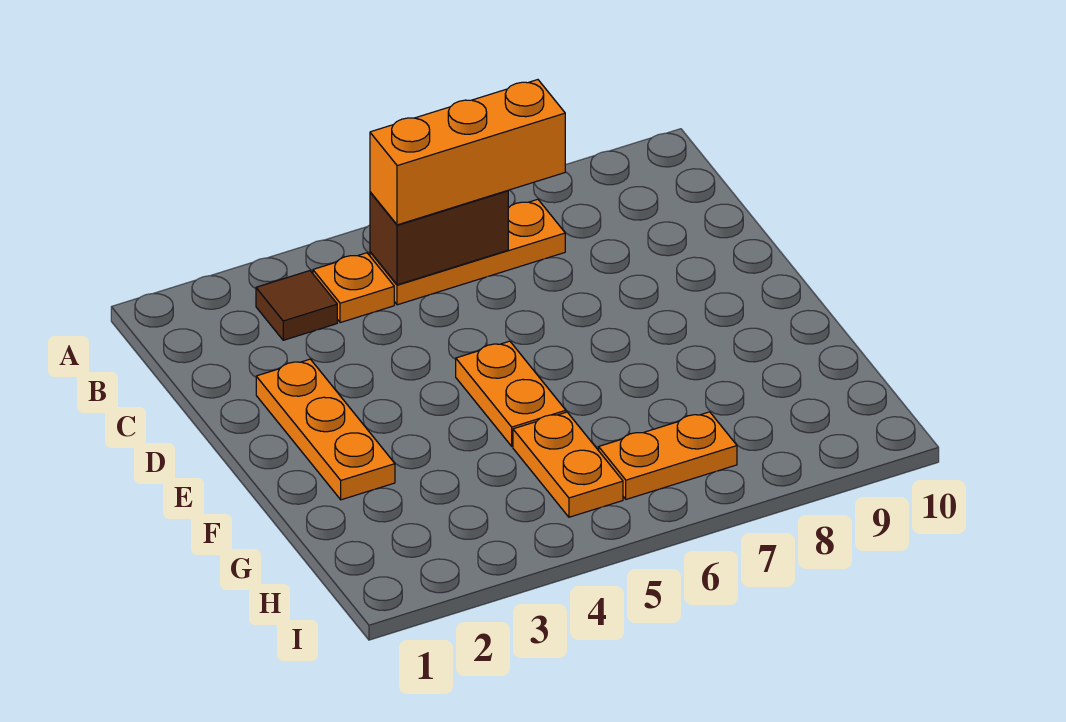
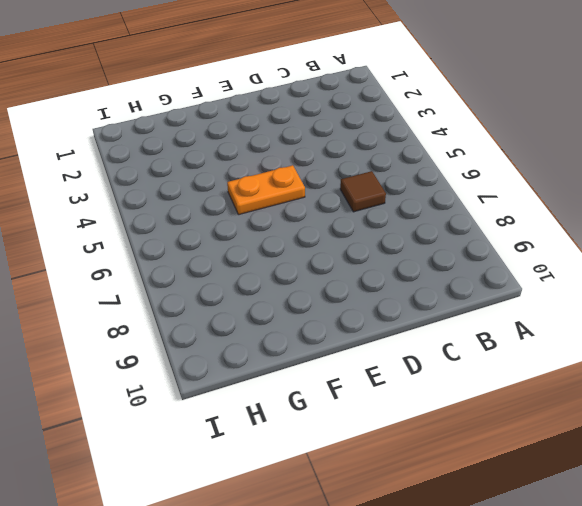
brown tile C6 level 1 -> brown tile B3 level 1
none -> orange plate B4 level 1
none -> orange plate B5:B7 level 1

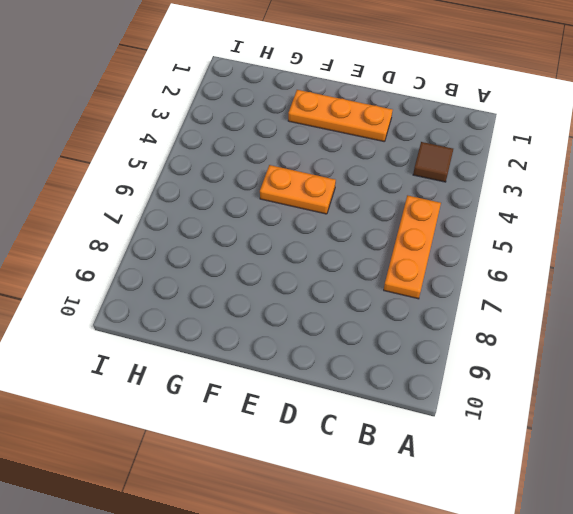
none -> orange plate B4 level 1
none -> orange plate G5:H5 level 1

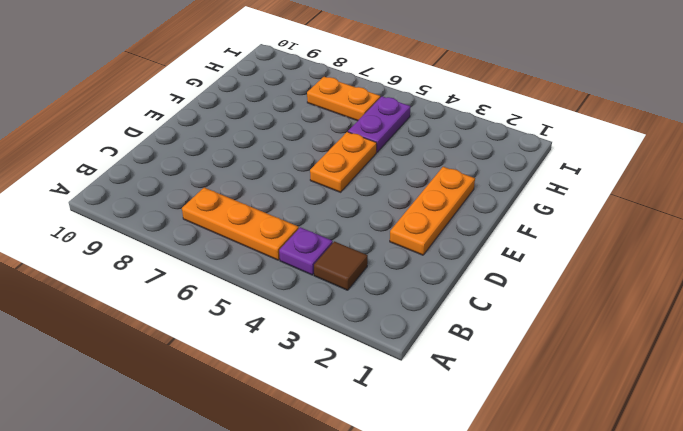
purple plate B4 level 1 -> orange plate B4 level 1
purple plate G5:H5 level 1 -> orange plate G5:H5 level 1
none -> brown brick B5:B6 level 2
none -> orange brick B5:B7 level 3

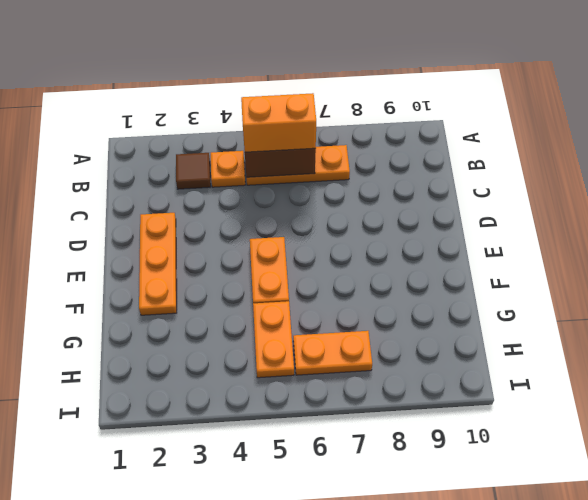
orange brick B5:B6 level 3 -> orange brick B5:B7 level 3

